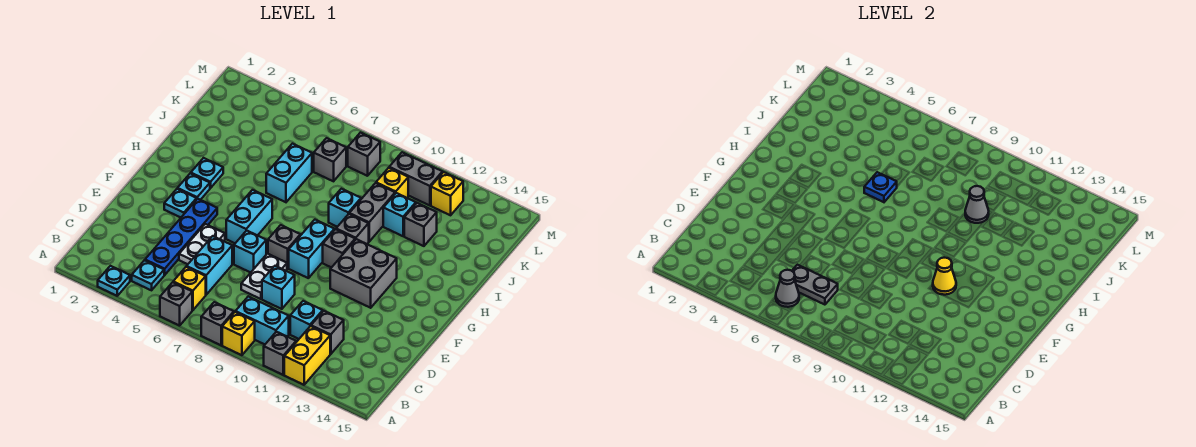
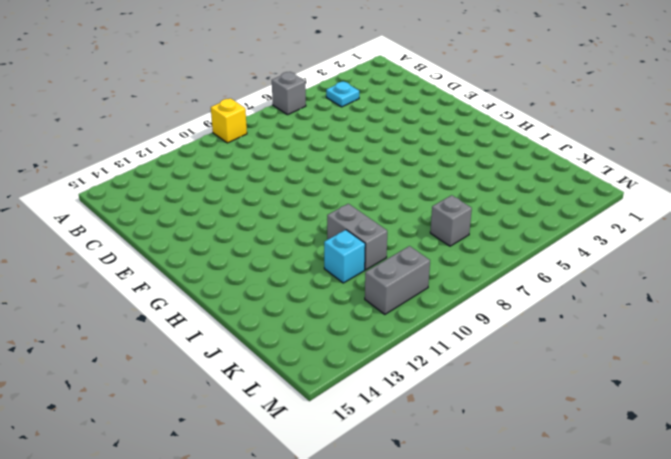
none -> cyan plate A3 level 1
none -> grey brick A8 level 1
none -> grey brick A11 level 1
none -> yellow brick A12:B12 level 1

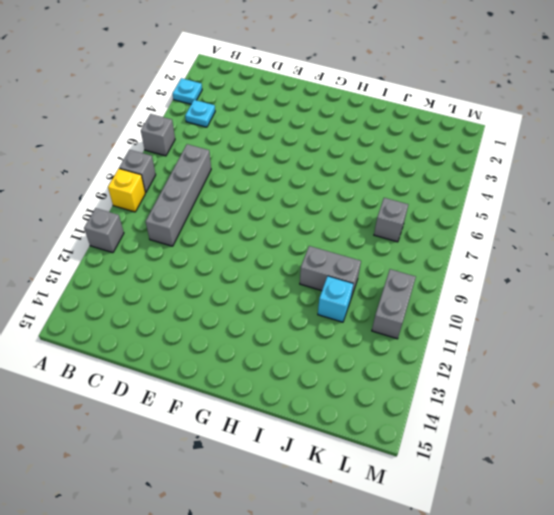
grey brick C7:C10 level 1 -> none
none -> yellow brick A12:B12 level 1
none -> yellow brick B6 level 1
none -> cyan brick B9:B10 level 1
none -> blue plate C4:F4 level 1

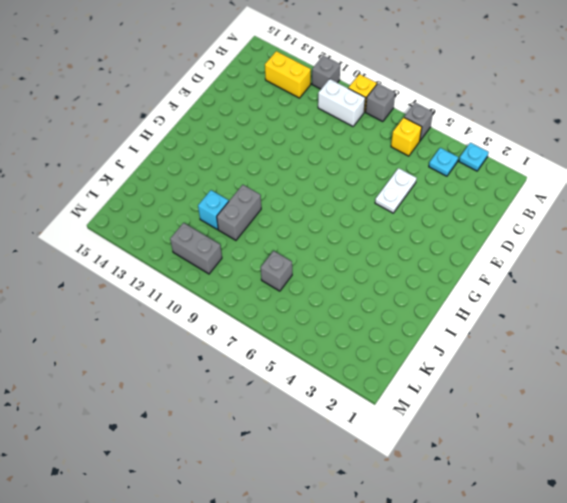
white brick B9:B10 level 1 -> cyan brick B9:B10 level 1
yellow brick B12:B13 level 1 -> yellow brick A12:B12 level 1
none -> blue plate C4:F4 level 1
none -> cyan brick C6:D6 level 1
none -> cyan brick C11 level 1
none -> grey brick C12 level 1

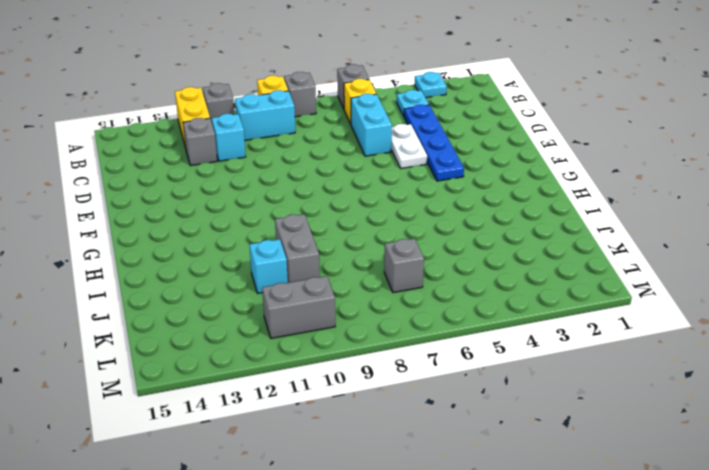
none -> white plate D8:E8 level 1
none -> cyan brick D9 level 1
none -> cyan brick E7 level 1
none -> cyan plate F3 level 1

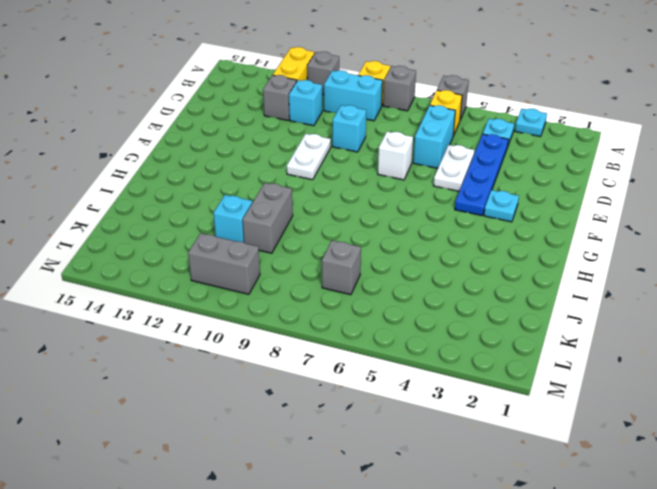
white brick E7 level 1 -> cyan brick E7 level 1
white plate E10:F10 level 1 -> white plate D8:E8 level 1
none -> cyan brick F6:G6 level 1
none -> grey brick F8 level 1
none -> cyan brick F9:G9 level 1
none -> grey brick F11:G12 level 1

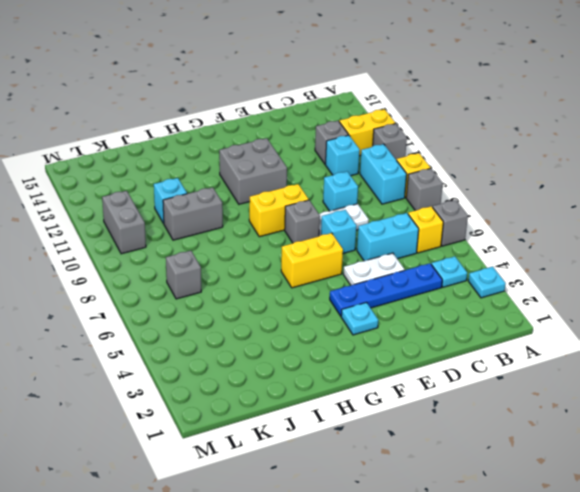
yellow brick F6:G6 level 1 -> cyan brick F6:G6 level 1
yellow brick F9:G9 level 1 -> cyan brick F9:G9 level 1
none -> cyan plate G3 level 1
none -> grey brick G10 level 1
none -> cyan plate H3 level 1
none -> grey brick H10 level 1

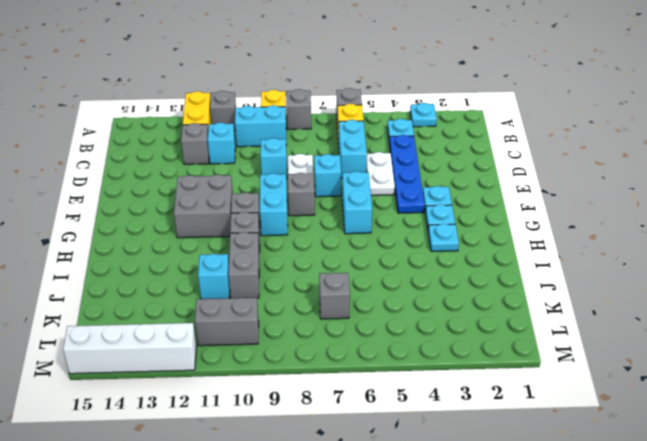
white brick M12:M15 level 1 -> none
none -> cyan brick I6:J6 level 1
none -> cyan brick I9 level 1
none -> grey brick J12 level 1
none -> yellow brick K10 level 1

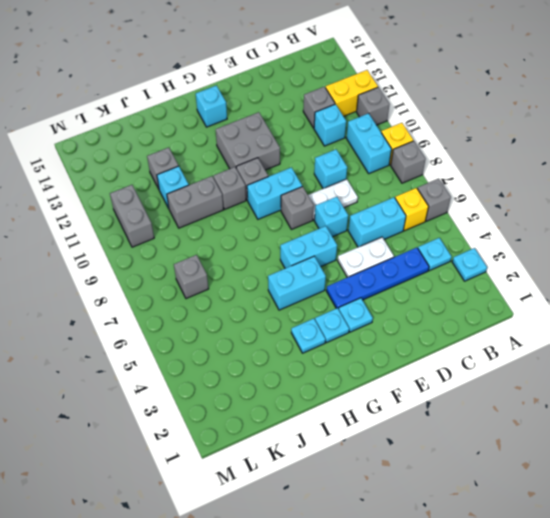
cyan brick G5:H5 level 1 -> cyan brick I6:J6 level 1
cyan brick G14 level 1 -> cyan brick I9 level 1
none -> yellow brick K10 level 1
none -> grey brick L8 level 1
none -> yellow brick L12 level 1
none -> grey cone B6 level 2

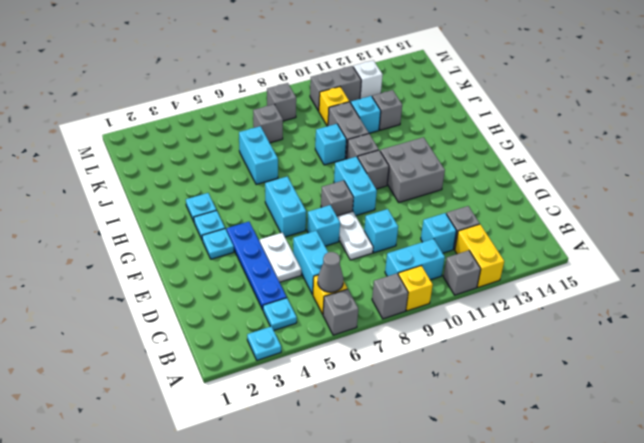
white brick L12 level 1 -> yellow brick L12 level 1
none -> grey plate C6:C7 level 2
none -> yellow cone F11 level 2
none -> blue plate I6 level 2
none -> grey cone J10 level 2

